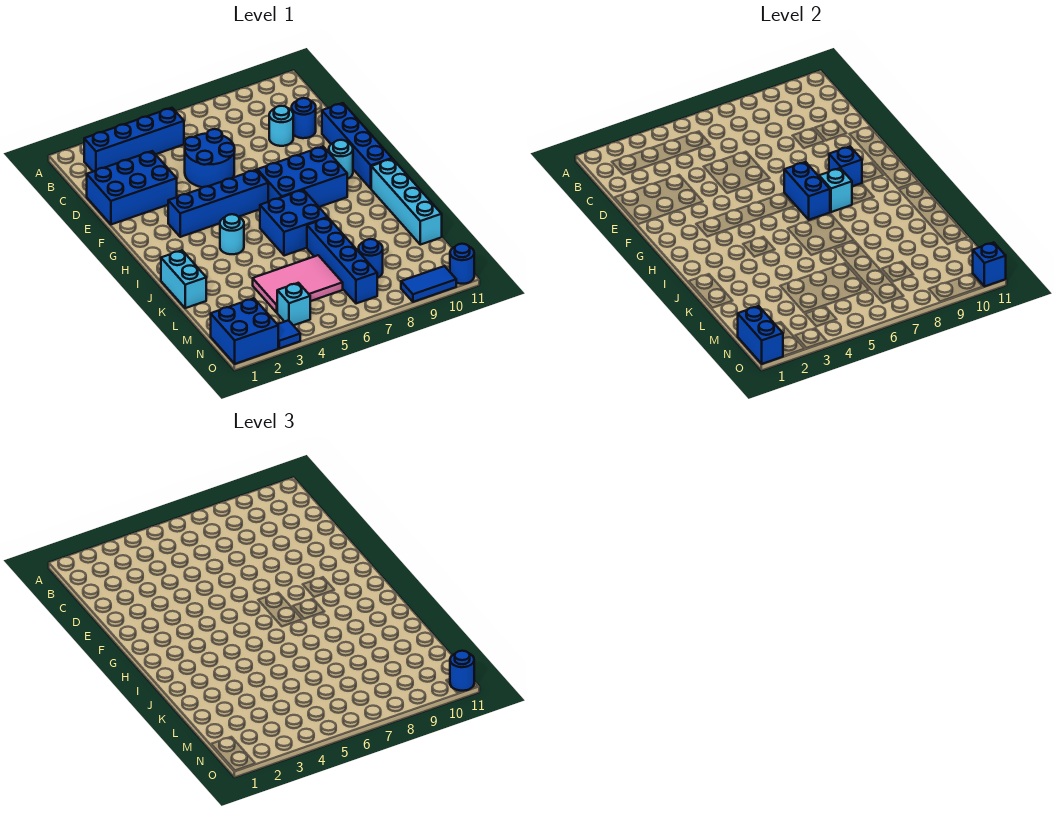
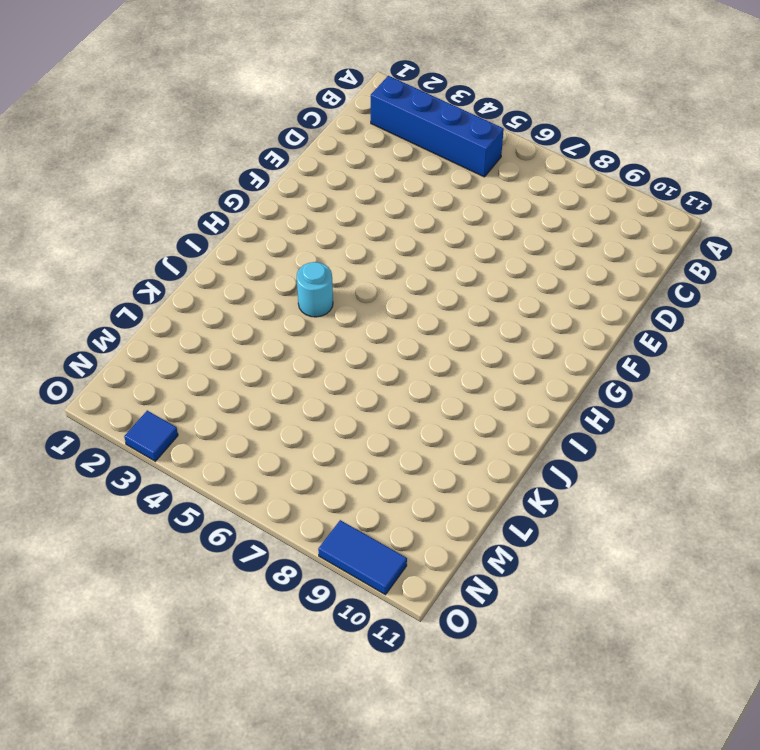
none -> blue brick D1:E3 level 1
none -> blue round brick D5:E6 level 1
none -> cyan round brick D9 level 1

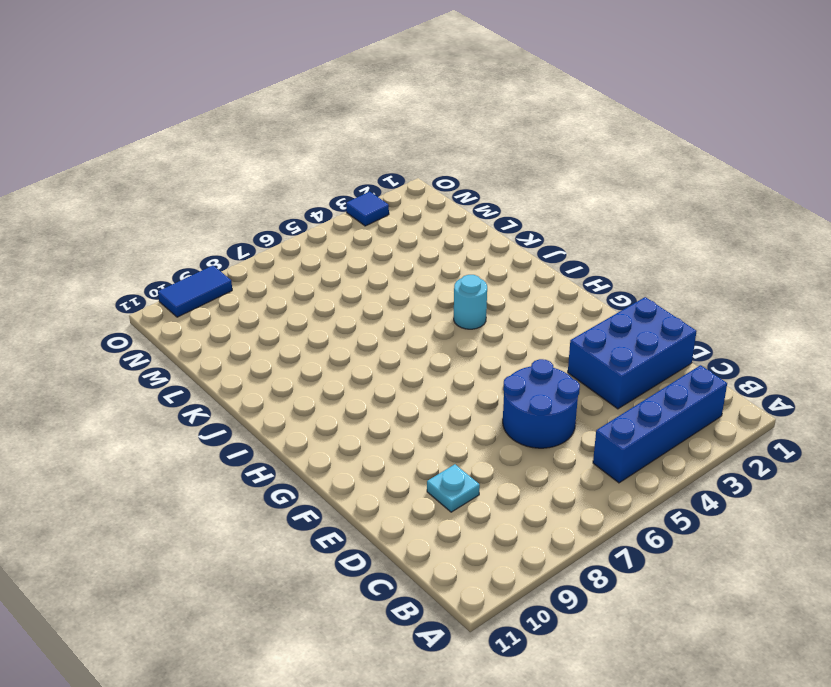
cyan plate D9 level 1 -> cyan round brick D9 level 1
none -> blue round brick D10 level 1
none -> blue brick E11:H11 level 1
none -> blue brick G3:G6 level 1

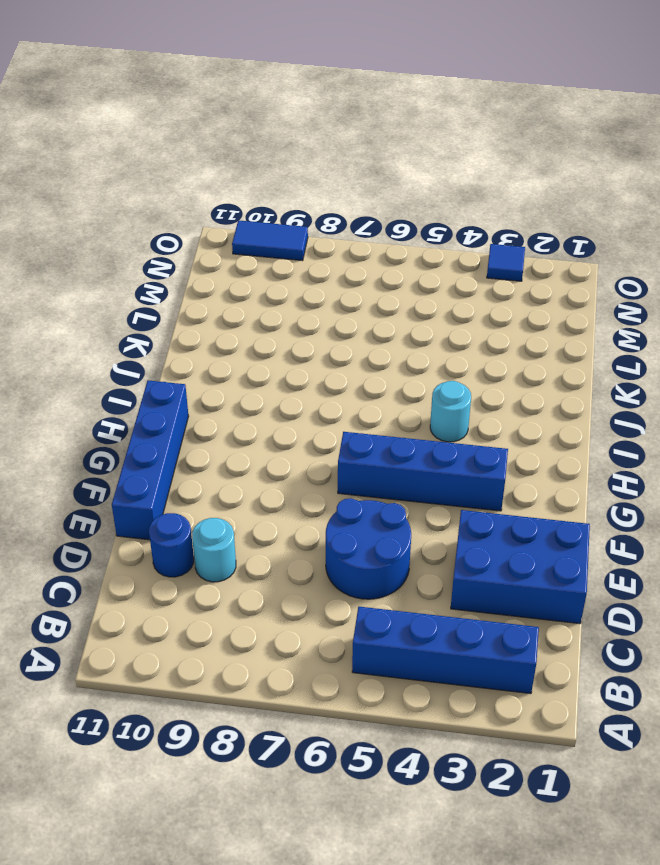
none -> blue brick G7:H9 level 1
none -> cyan round brick G10 level 1
none -> blue brick I6:J7 level 1

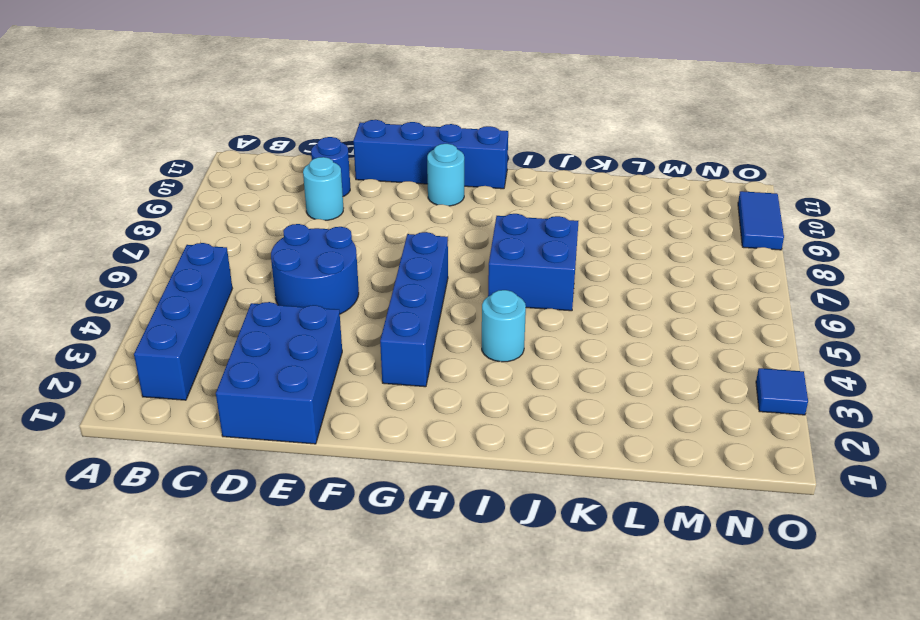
none -> blue brick G7:H9 level 1
none -> cyan brick I11:L11 level 1
none -> cyan brick J1:K1 level 1

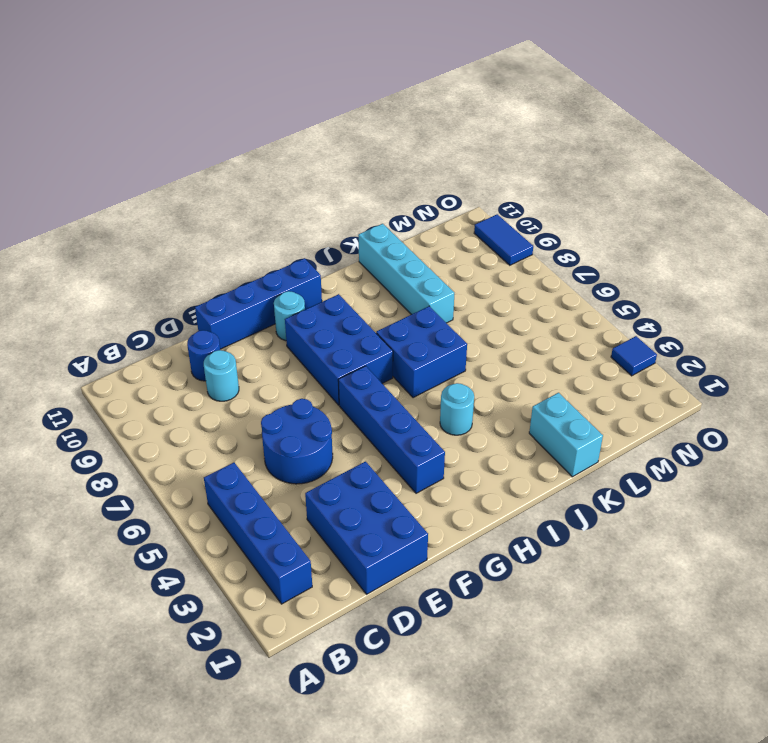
cyan brick K1:K2 level 1 -> cyan brick J1:K1 level 1
cyan brick K8:K11 level 1 -> cyan brick I11:L11 level 1
none -> blue brick K7:N7 level 1
none -> pink tile L4:M6 level 1
none -> blue round brick M8 level 1

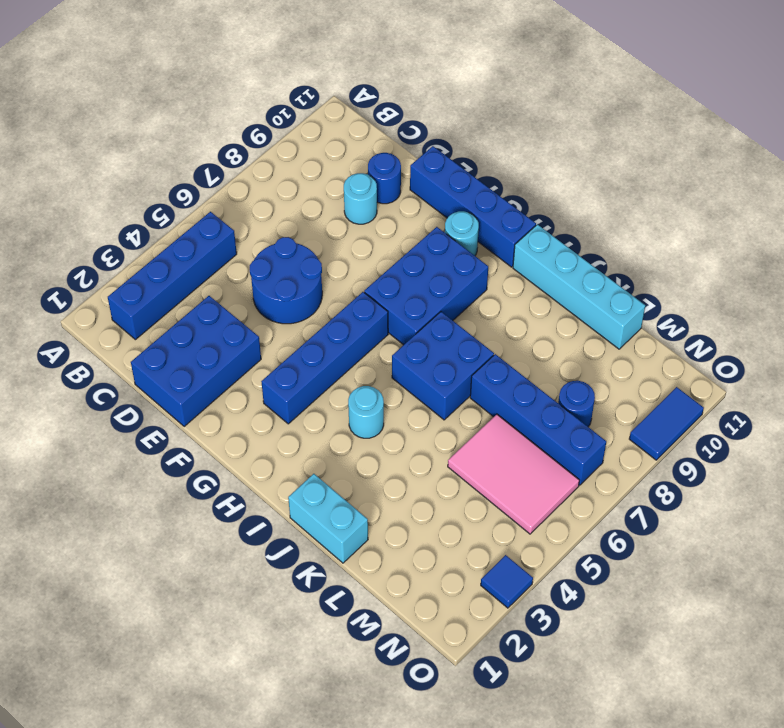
pink tile L5:N6 level 1 -> pink tile L4:M6 level 1
none -> blue brick N1:O2 level 1
none -> cyan brick N4 level 1
none -> blue round brick O11 level 1

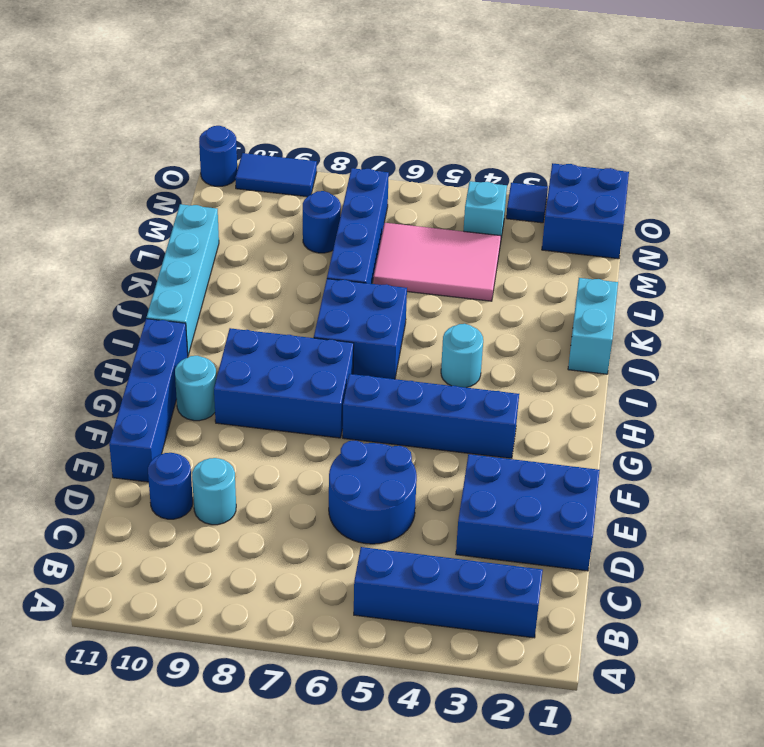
none -> blue brick G7:H7 level 2
none -> blue brick G9 level 2
none -> cyan brick H8 level 2

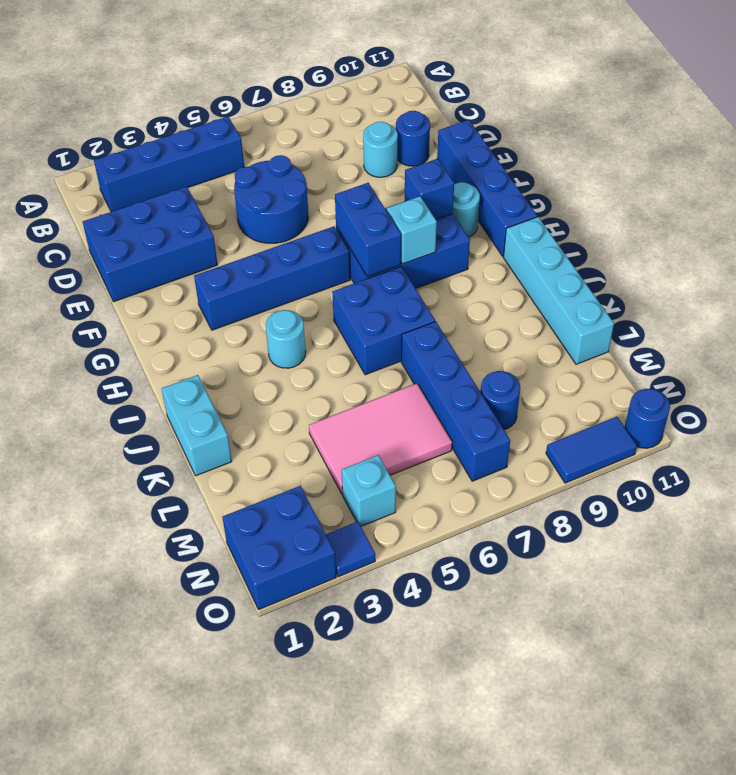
none -> blue brick N1:O1 level 2
none -> blue brick O11 level 2
none -> blue round brick O11 level 3

